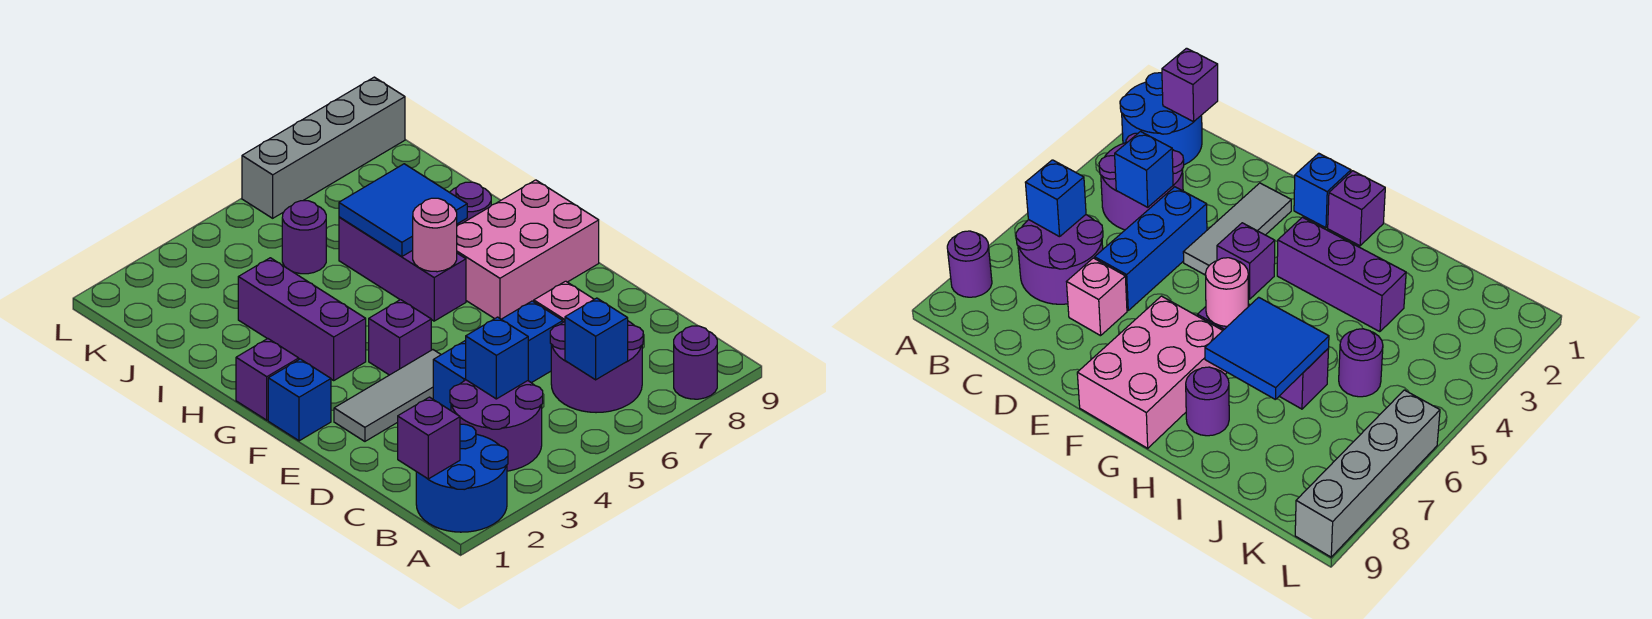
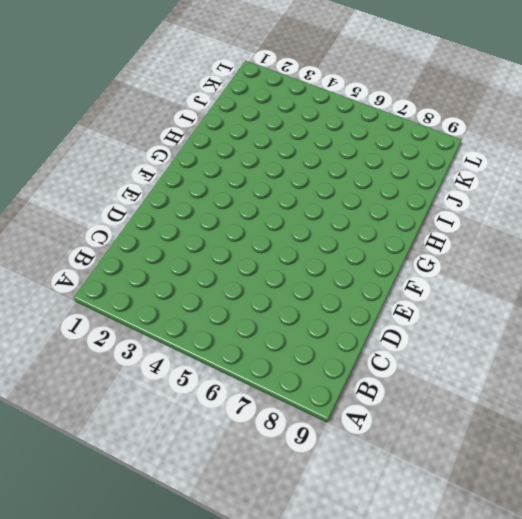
none -> blue round brick A1:B2 level 1
none -> purple round brick A8 level 1
none -> purple round brick B3:C4 level 1

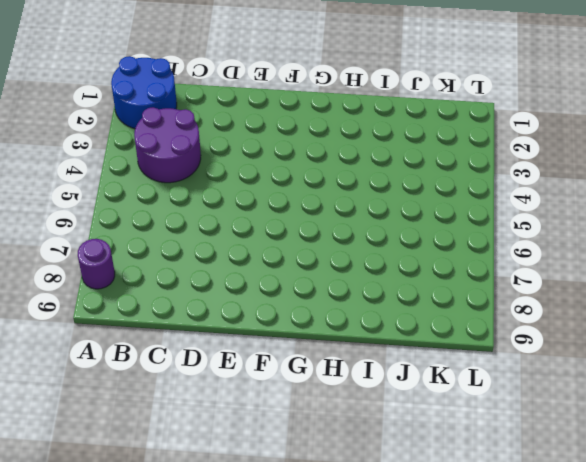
none -> purple round brick B6:C7 level 1
none -> blue brick D4:D6 level 1
none -> pink brick D7 level 1

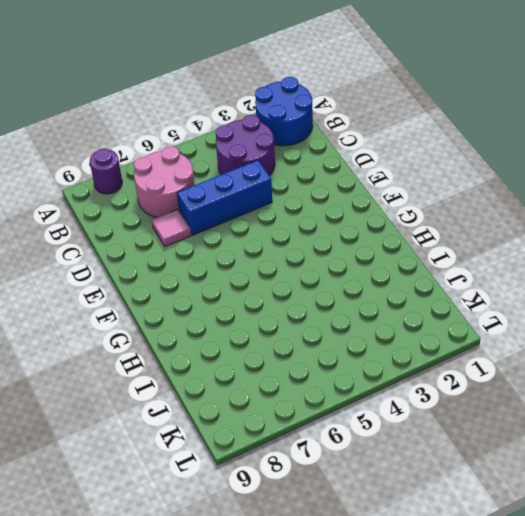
pink round brick B6:C7 level 1 -> purple round brick B6:C7 level 1
pink tile D7 level 1 -> pink brick D7 level 1
none -> grey tile E2:E4 level 1
none -> blue brick F1 level 1
none -> purple brick F4 level 1

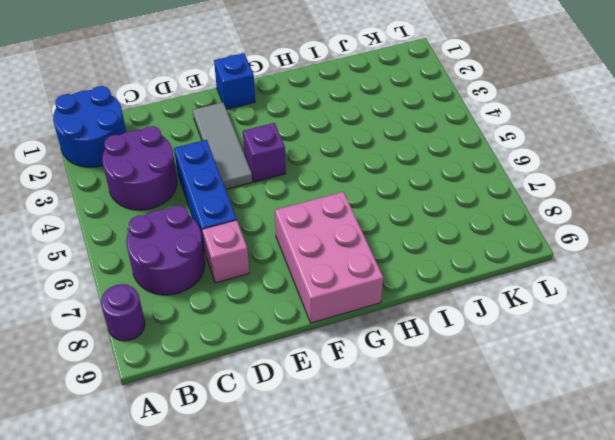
none -> purple brick G1 level 1
none -> purple brick G3:I3 level 1
none -> purple brick G6:I6 level 1

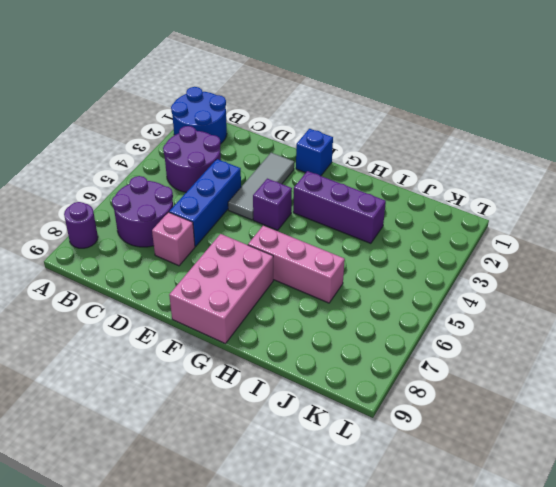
pink brick G6:I6 level 1 -> purple brick G6:I6 level 1
none -> purple brick G1 level 1
none -> purple round brick H8 level 1
none -> purple round brick J5 level 1

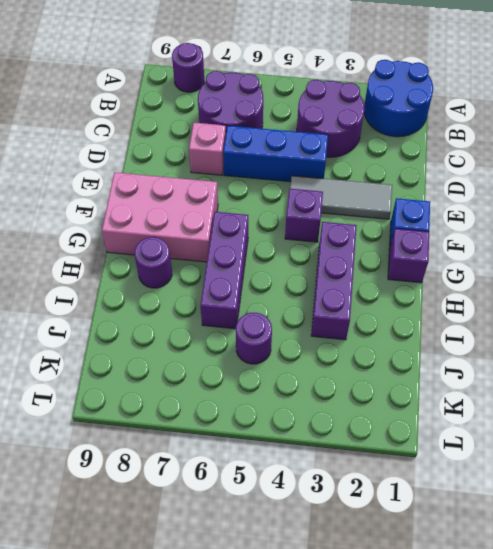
none -> grey brick L6:L9 level 1
none -> purple brick B1 level 2
none -> blue brick B6 level 2

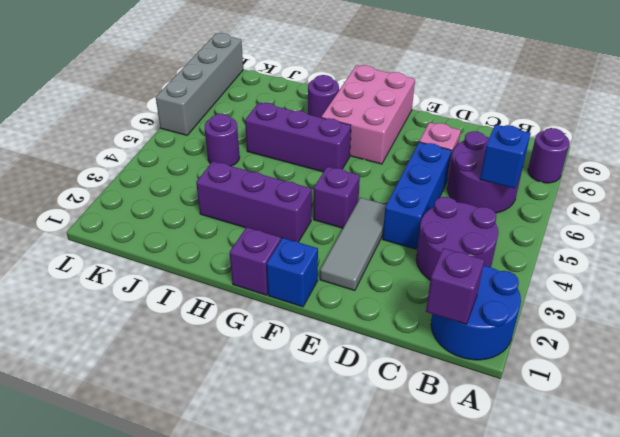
none -> blue brick C4 level 2
none -> pink round brick G6 level 2
none -> blue tile H6:I7 level 2

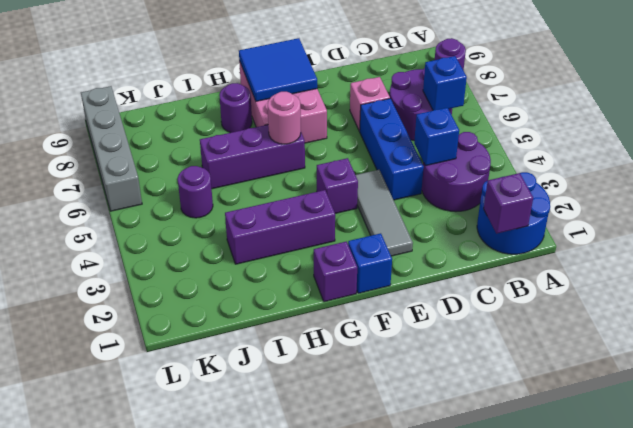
blue tile F8:G9 level 2 -> blue tile H6:I7 level 2

